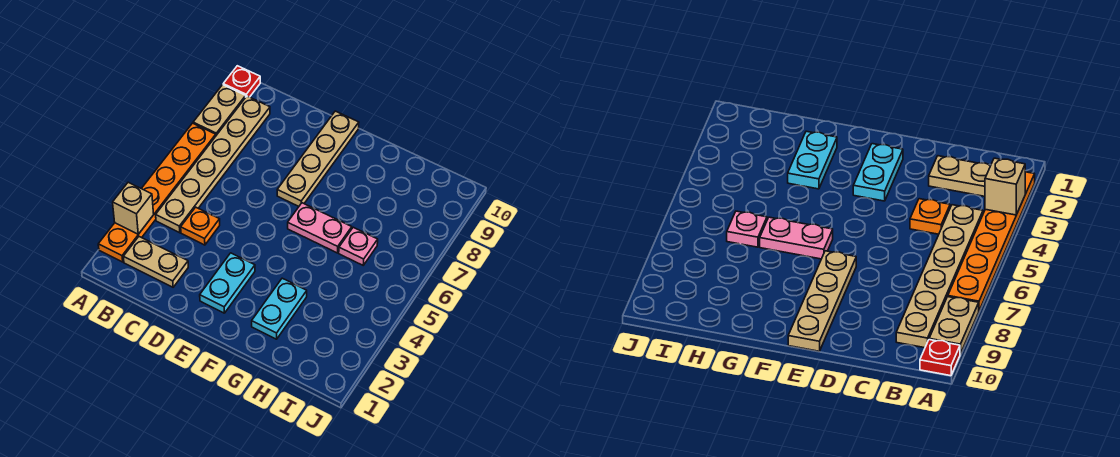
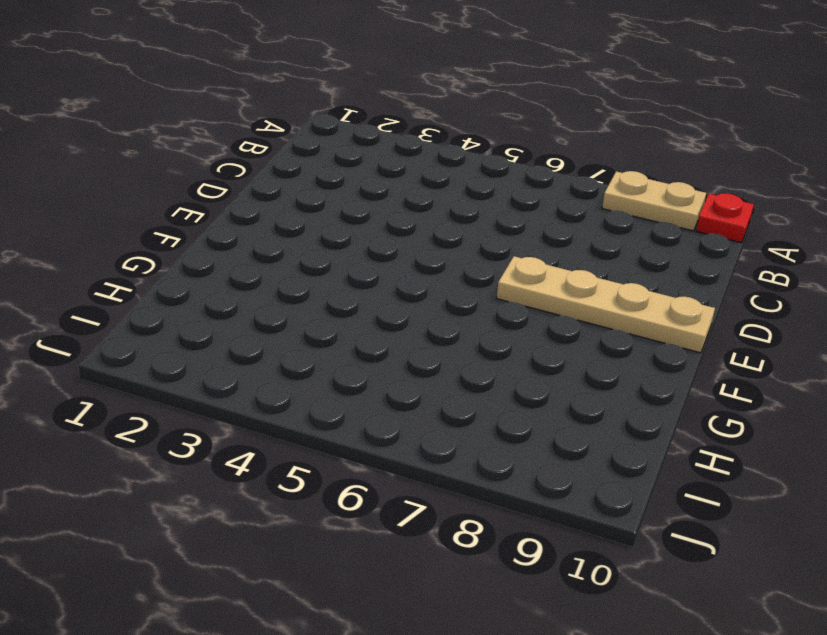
none -> orange plate A2:A7 level 1
none -> tan plate B2:C2 level 1
none -> tan plate B4:B9 level 1

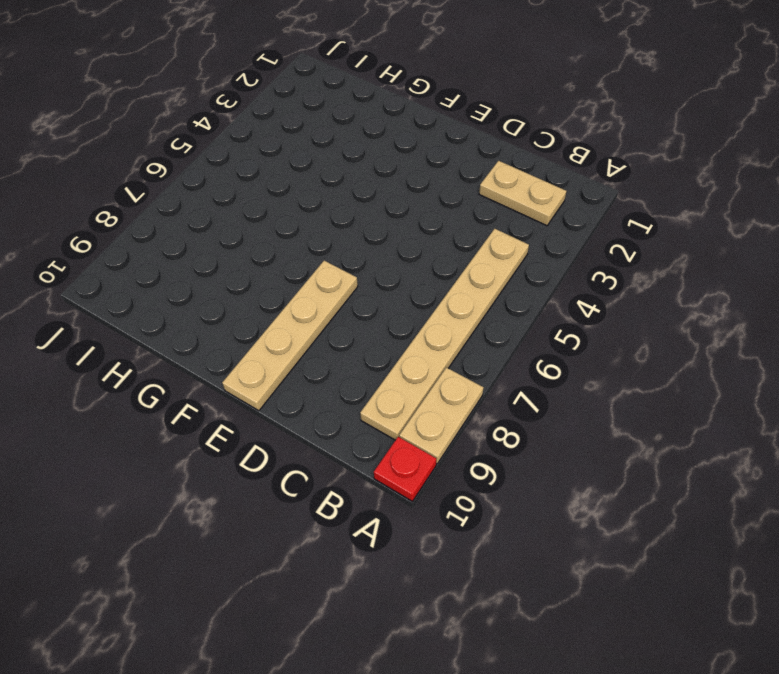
none -> orange plate A2:A7 level 1
none -> orange plate C4 level 1
none -> cyan plate E2:E3 level 1

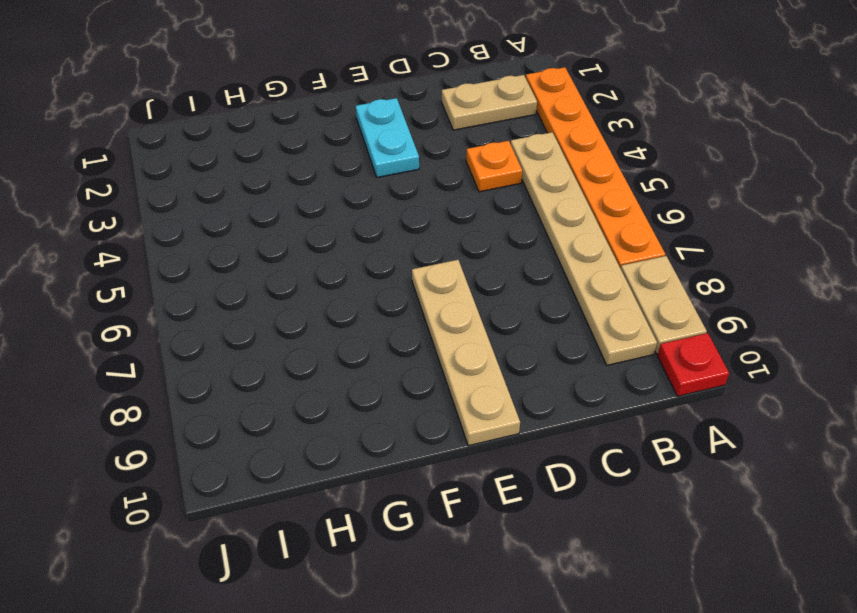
none -> pink plate F6:G6 level 1
none -> cyan plate G2:G3 level 1
none -> pink plate H6 level 1

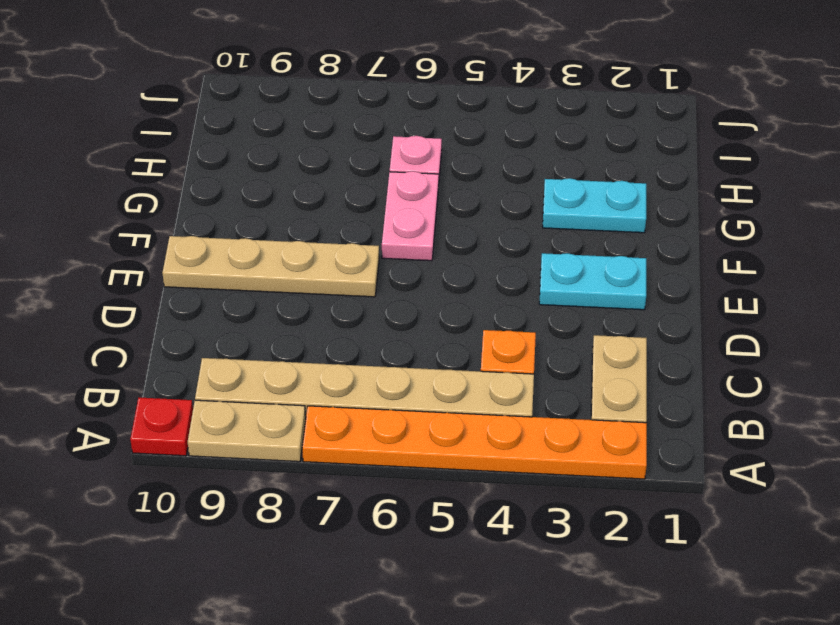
none -> tan brick A3 level 2

